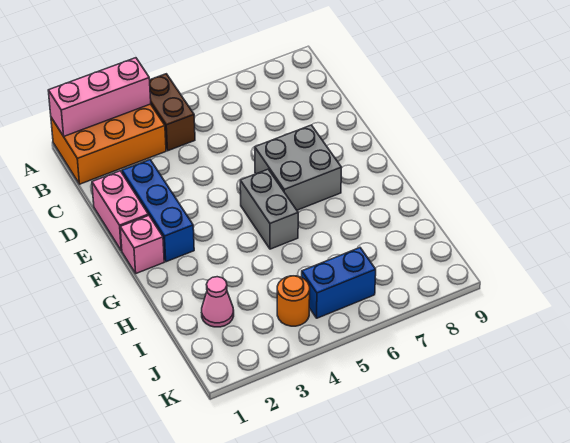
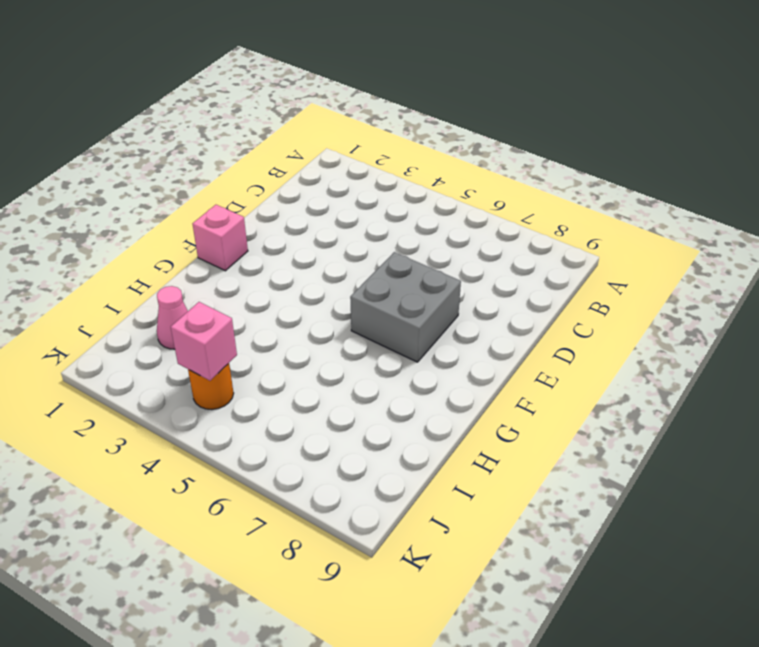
pink brick J4 level 2 -> none
none -> orange brick A1:B3 level 1
none -> brown brick A4:B4 level 1

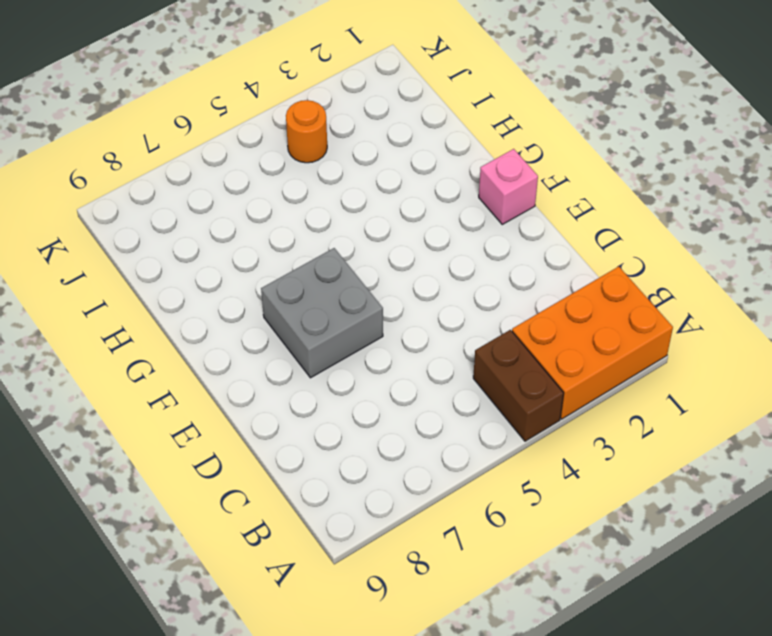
none -> pink brick D1:E1 level 1
none -> blue brick D2:F2 level 1

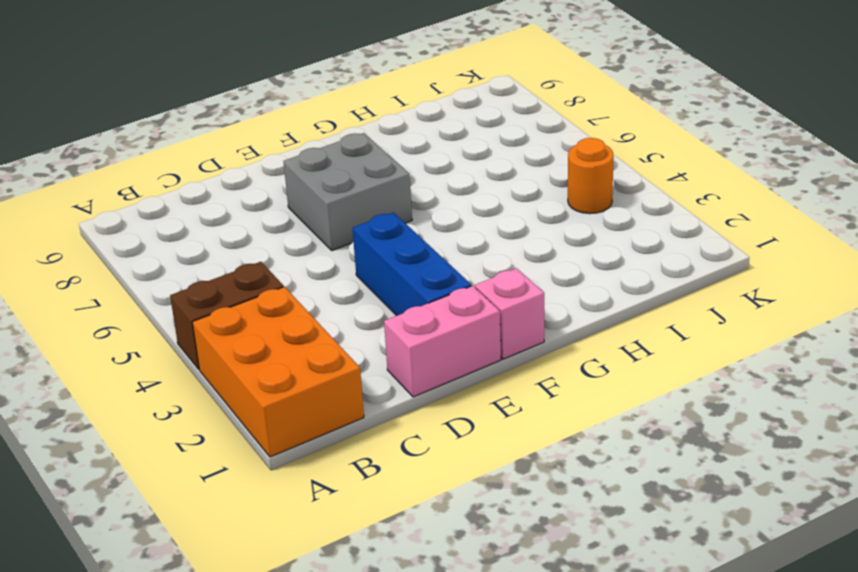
blue brick E2:E4 level 1 -> blue brick D2:F2 level 1
none -> grey brick F5:G5 level 1
none -> pink cone I2 level 1

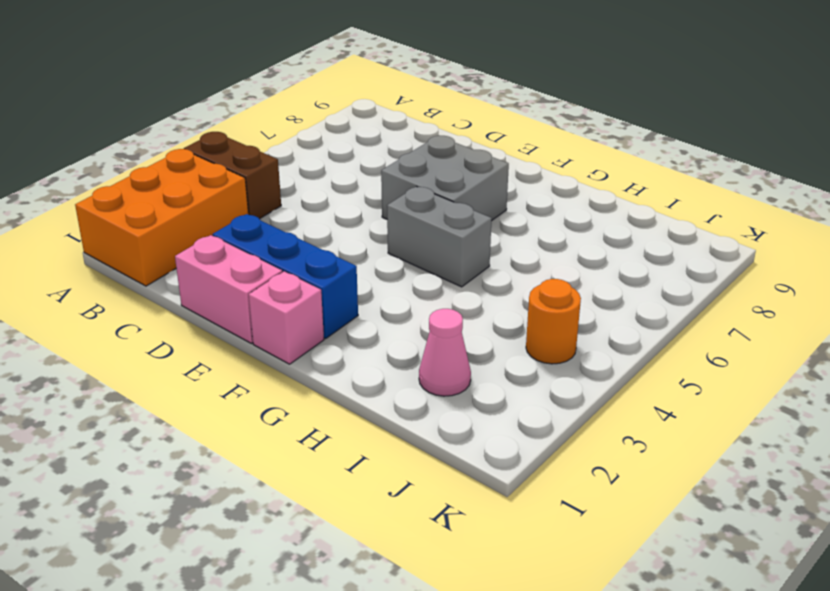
none -> blue brick J5:J6 level 1
none -> pink brick A1:A3 level 2

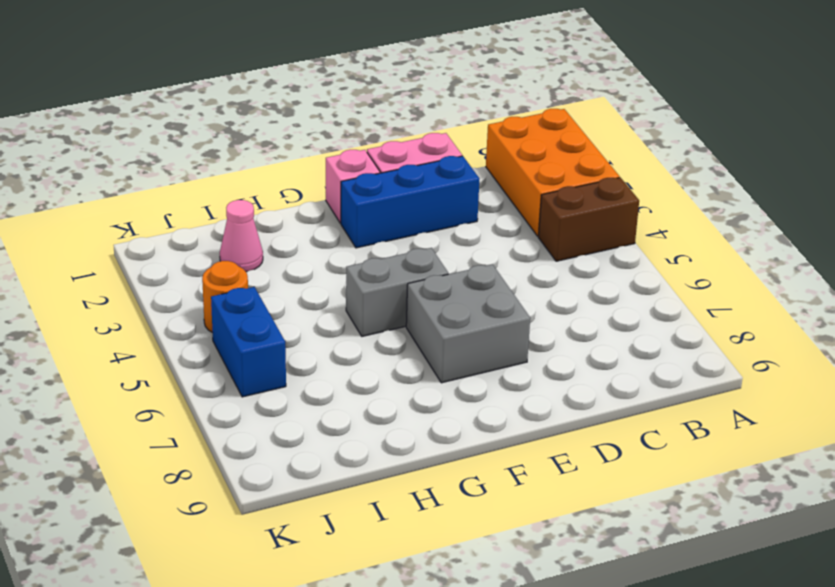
none -> pink brick A1:A3 level 2

